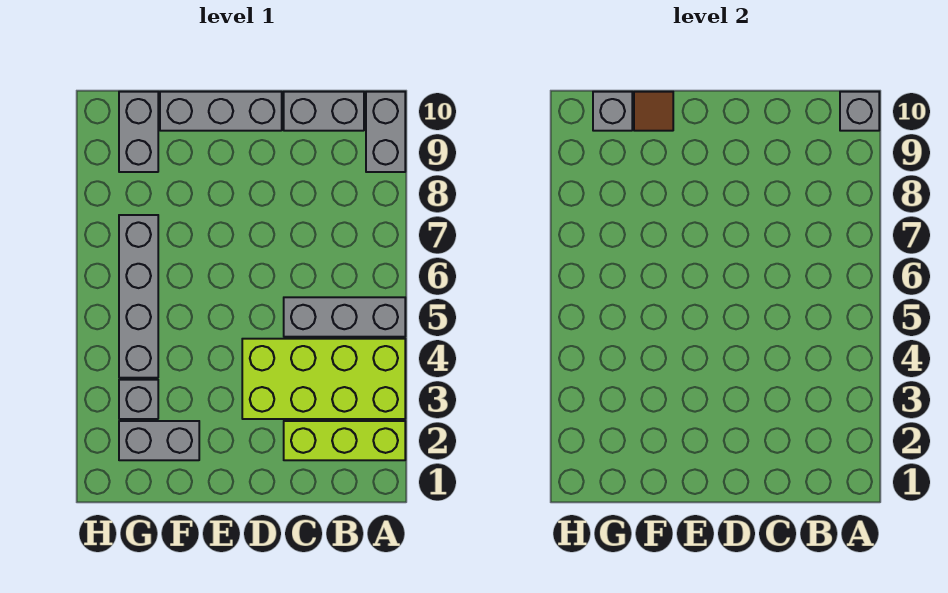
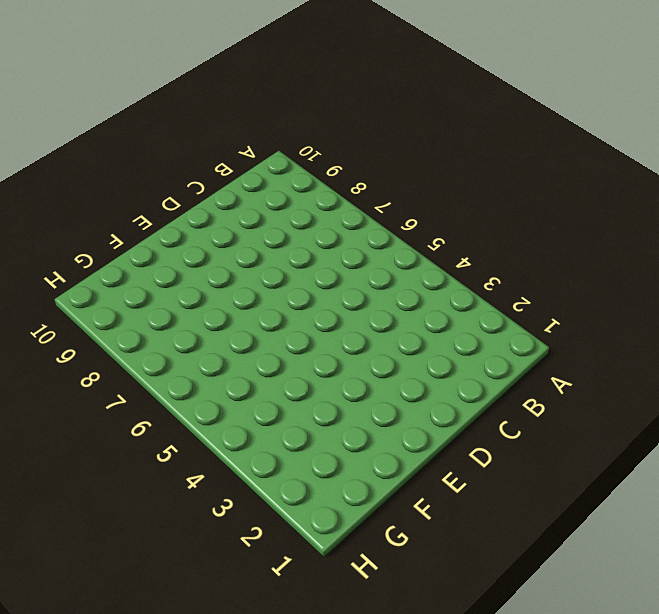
none -> lime brick A2:C2 level 1
none -> lime brick A3:D4 level 1
none -> grey brick A5:C5 level 1

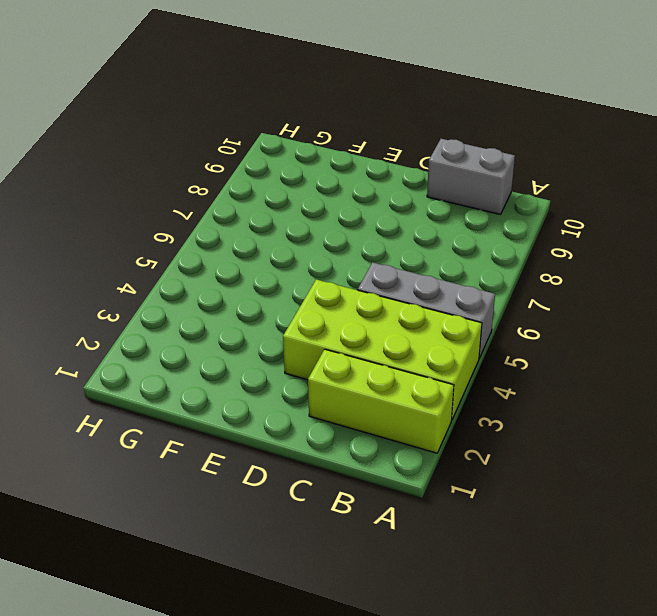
none -> grey brick A9:A10 level 1
none -> grey brick D10:F10 level 1
none -> grey brick F2:G2 level 1

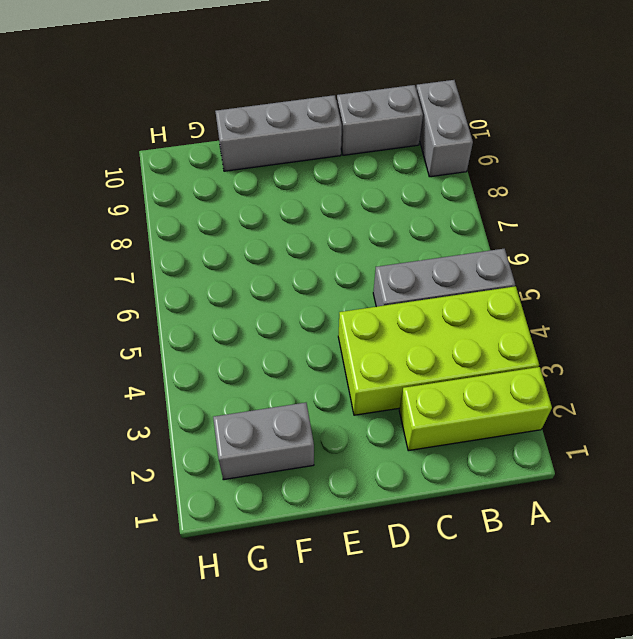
none -> grey brick G3 level 1
none -> grey brick G4:G7 level 1
none -> grey brick G9:G10 level 1

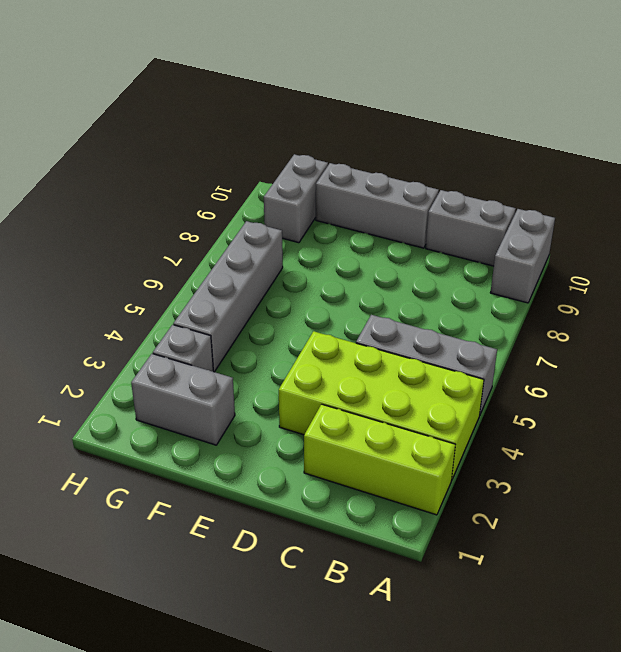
none -> grey brick A10 level 2
none -> brown tile F10 level 2
none -> grey brick G10 level 2

